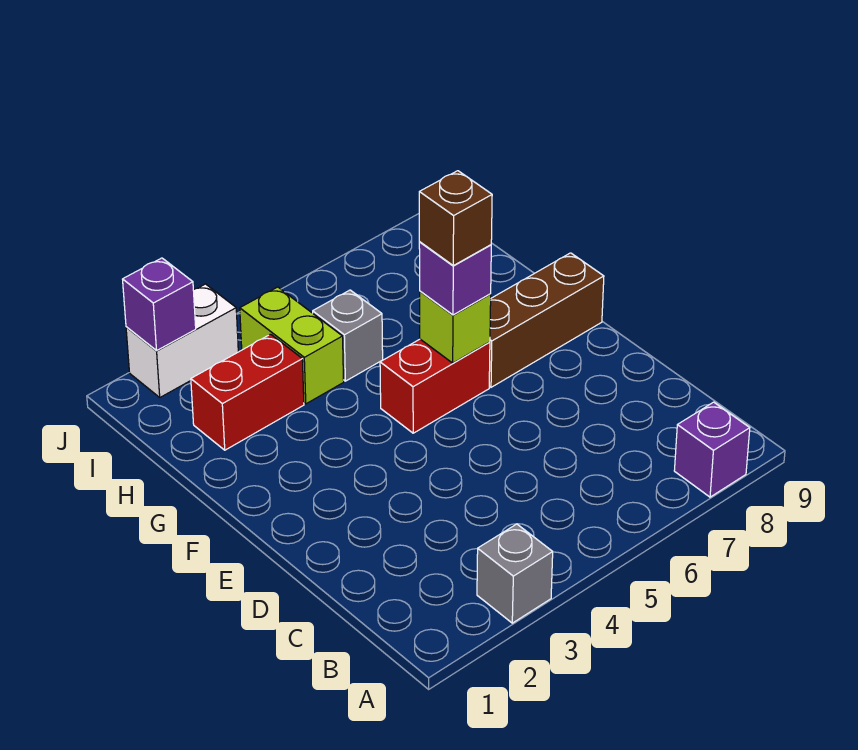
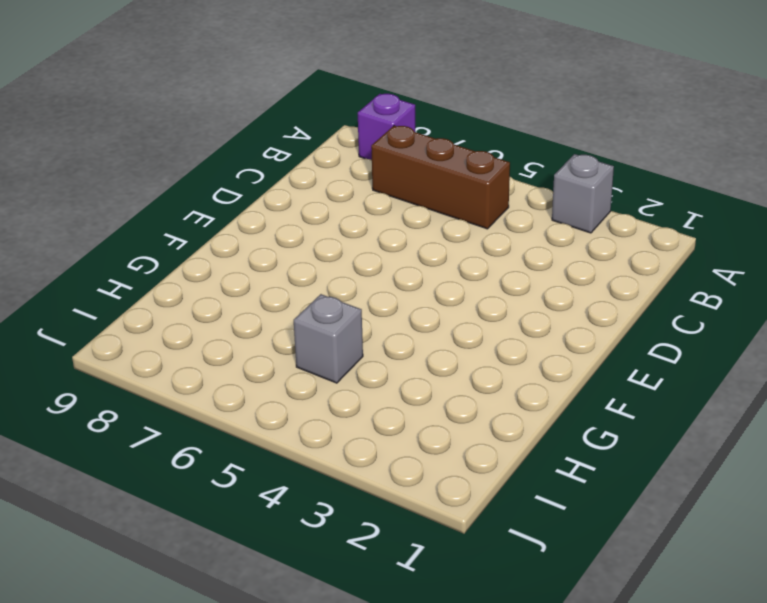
brown brick B5:B7 level 1 -> brown brick F7:F9 level 1
none -> red brick F5:F6 level 1
none -> red brick H2:H3 level 1
none -> lime brick H4:I4 level 1

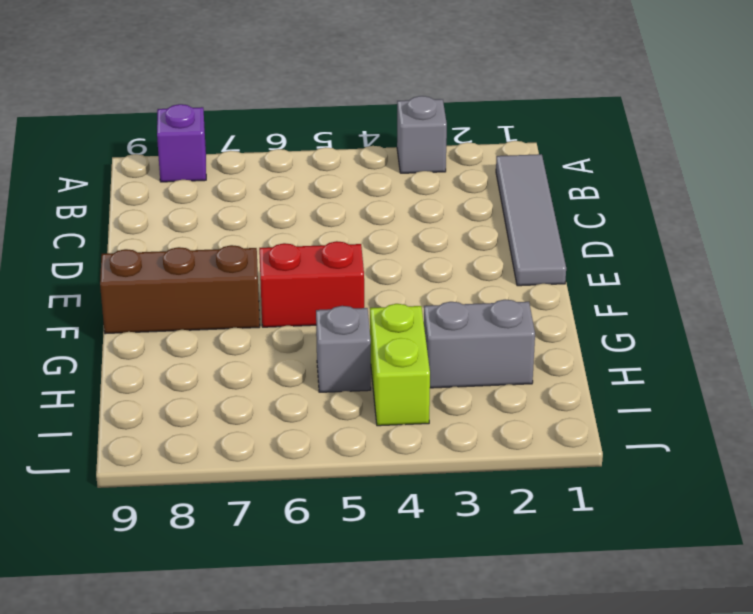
grey tile B1:E1 level 1 -> none
grey brick H2:H3 level 1 -> red brick H2:H3 level 1
none -> white brick J2:J3 level 1
none -> lime brick F6 level 2
none -> purple brick J2 level 2

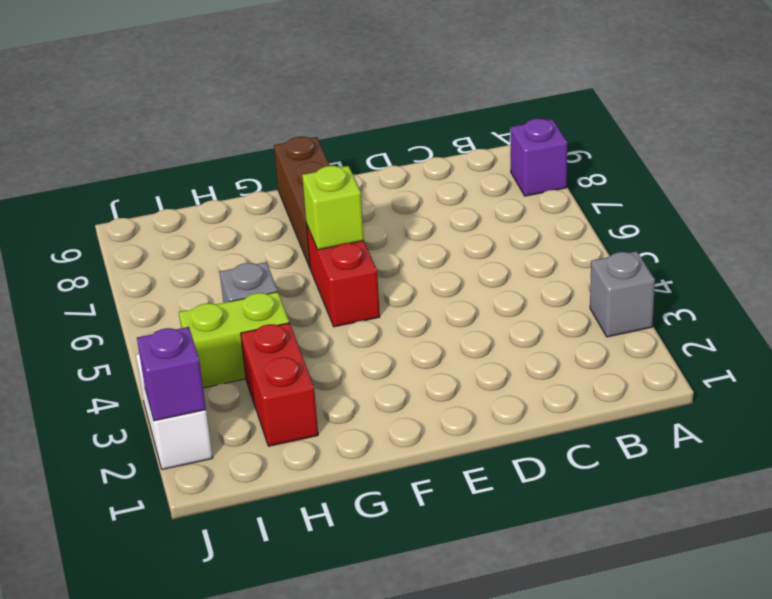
none -> purple brick F6 level 3
none -> brown brick F6 level 4

